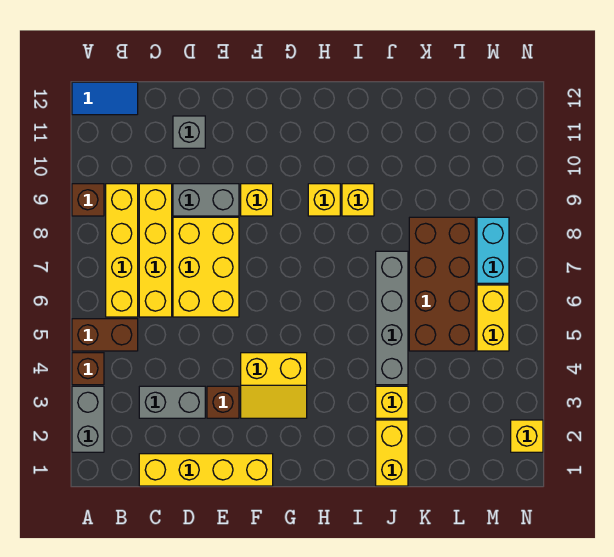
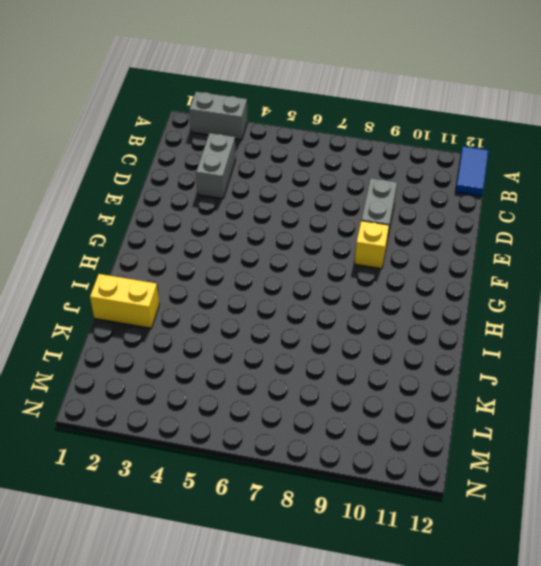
none -> brown brick A4 level 1
none -> brown brick A5:B5 level 1
none -> brown brick A9 level 1

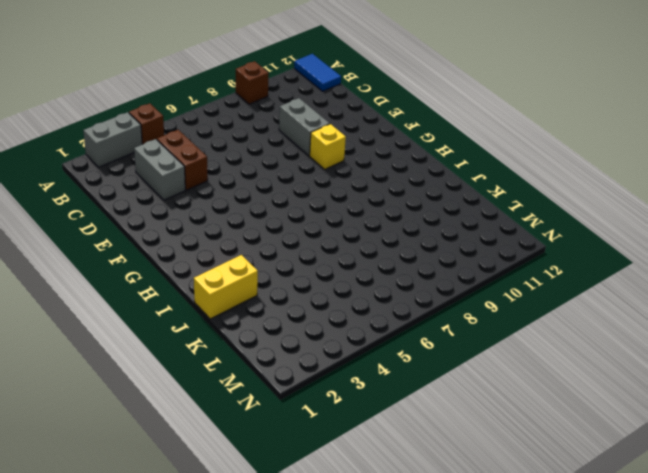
brown brick C4:D4 level 1 -> brown brick A5:B5 level 1
none -> yellow brick B6:B9 level 1
none -> yellow brick C1:F1 level 1
none -> yellow brick C6:C9 level 1

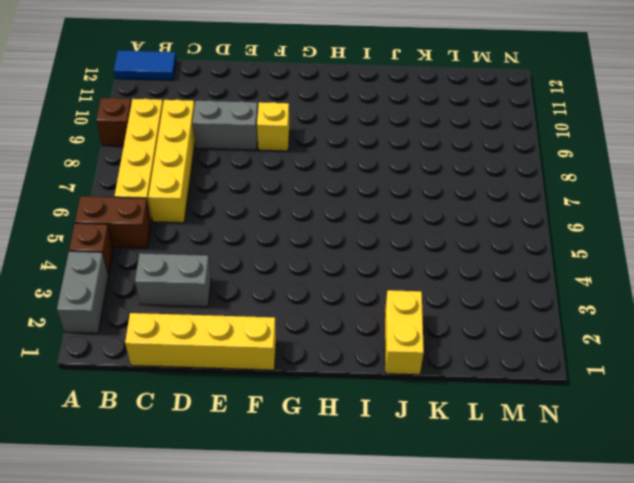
none -> yellow brick D6:E8 level 1
none -> grey brick D11 level 1
none -> brown brick E3 level 1

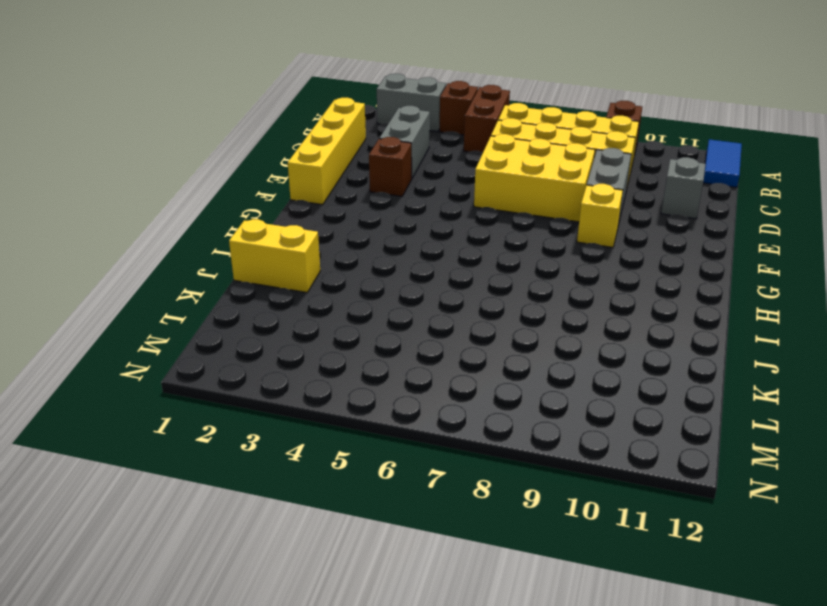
none -> yellow slope F3:G4 level 1 top 4
none -> yellow brick H9 level 1
none -> yellow brick I9 level 1

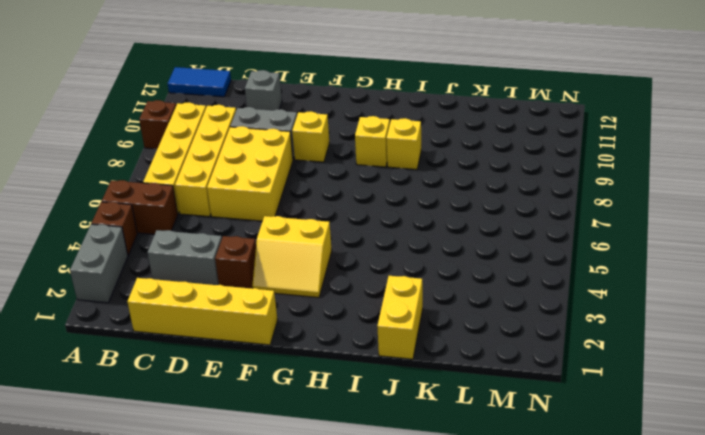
none -> yellow brick J3 level 1
none -> grey brick J4:J7 level 1
none -> brown brick K5:L8 level 1

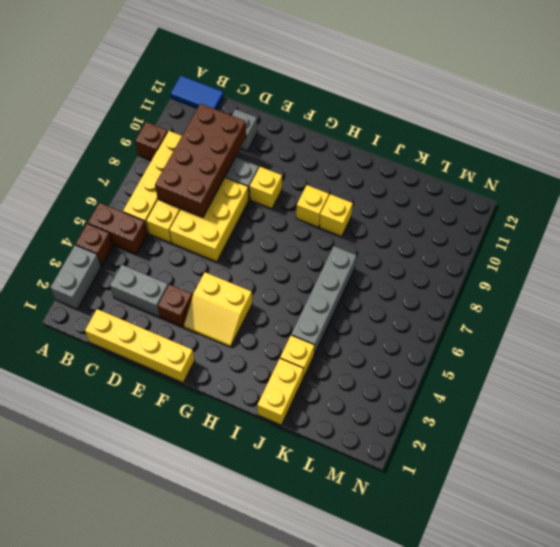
brown brick C7:D10 level 2 -> brown brick K5:L8 level 1
none -> yellow brick M5:M6 level 1
none -> cyan brick M7:M8 level 1
none -> yellow brick N2 level 1

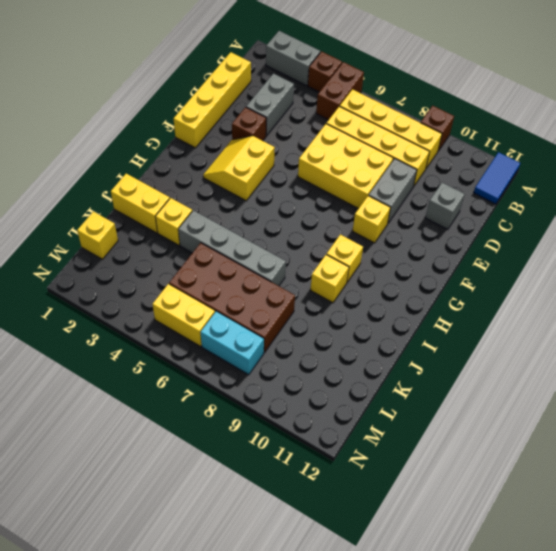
yellow brick L1 level 1 -> yellow brick N2 level 1

